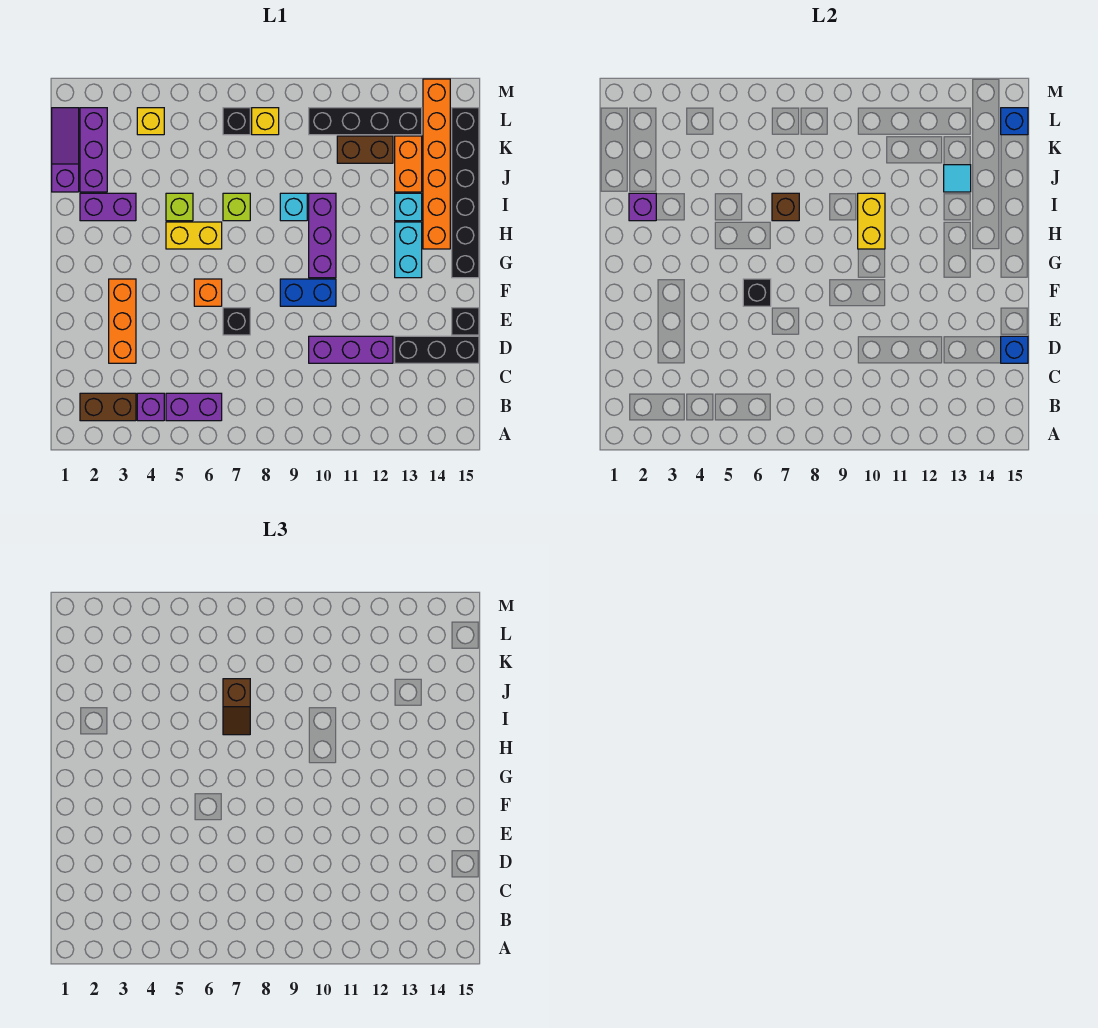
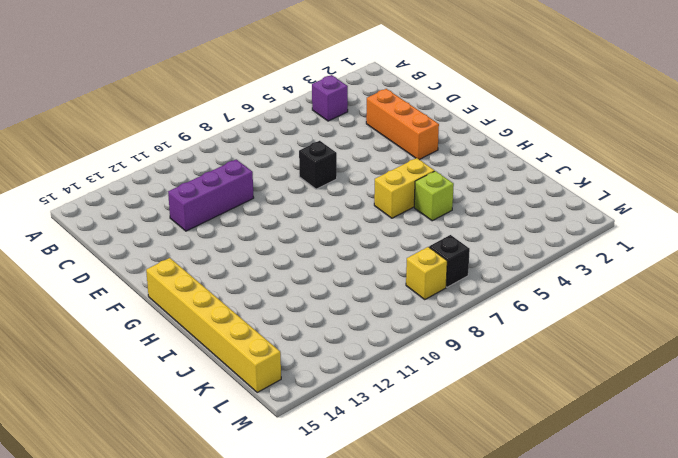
yellow brick G15:L15 level 1 -> black brick G15:L15 level 1
none -> brown brick B2:B3 level 1
none -> purple brick B5:B6 level 1
none -> black brick D13:D15 level 1
none -> black brick E15 level 1

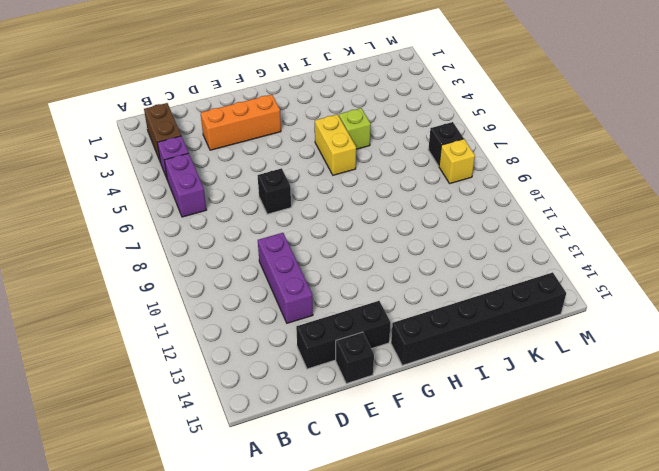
black brick D14:F14 level 1 -> black brick D13:D15 level 1
none -> orange brick F6 level 1
none -> blue brick F9:F10 level 1
none -> purple brick G10:I10 level 1
none -> cyan brick G13:H13 level 1

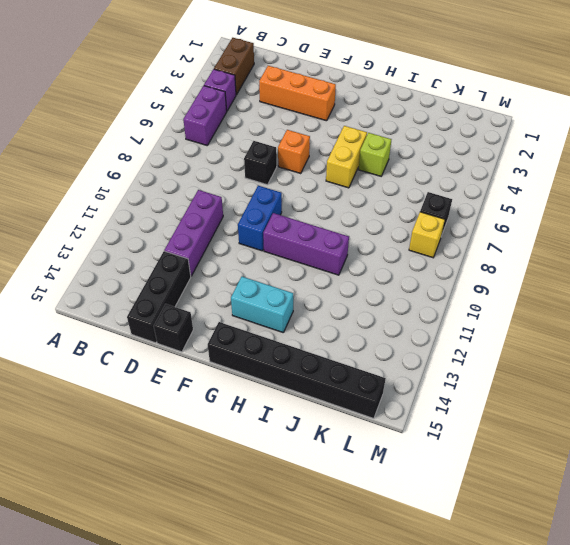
none -> orange brick H14:M14 level 1
none -> purple brick I2:I3 level 1
none -> lime brick I7 level 1
none -> cyan brick I9 level 1

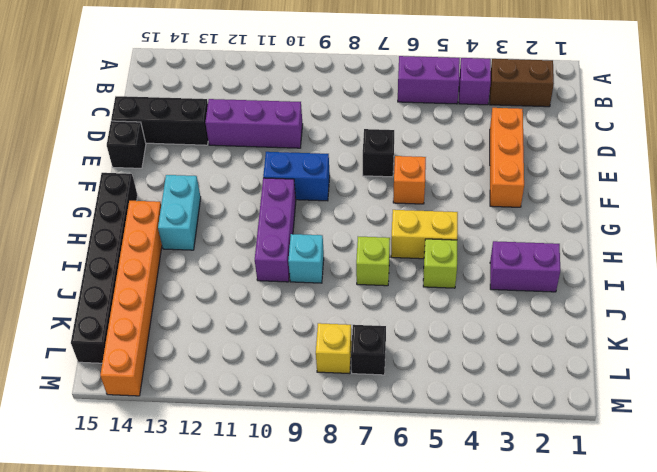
none -> cyan brick I13 level 1
none -> purple slope J1:L1 level 1 top J
none -> purple brick J2:L2 level 1
none -> orange brick J13:K13 level 1

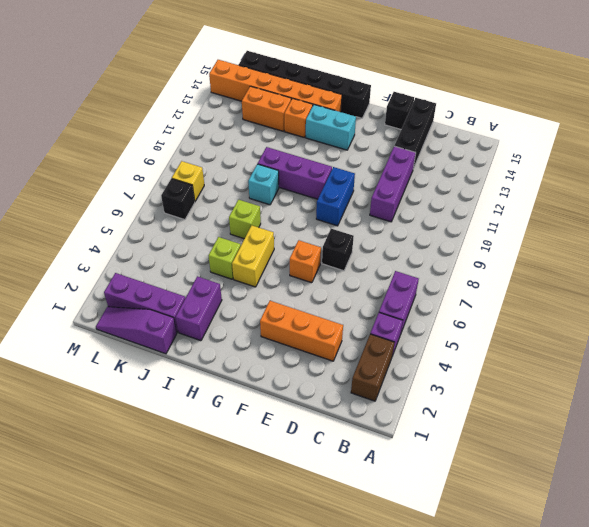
orange brick I13 level 1 -> cyan brick I13 level 1
none -> brown brick K11:K12 level 1
none -> yellow brick L4 level 1
none -> black brick L10:L13 level 1
none -> blue brick D15 level 2

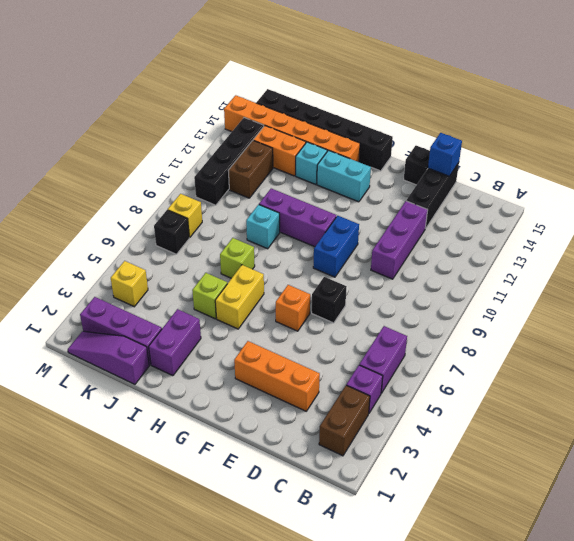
none -> black brick F6 level 2
none -> yellow brick H10:I10 level 2
none -> purple brick I2 level 2
none -> brown brick I7 level 2

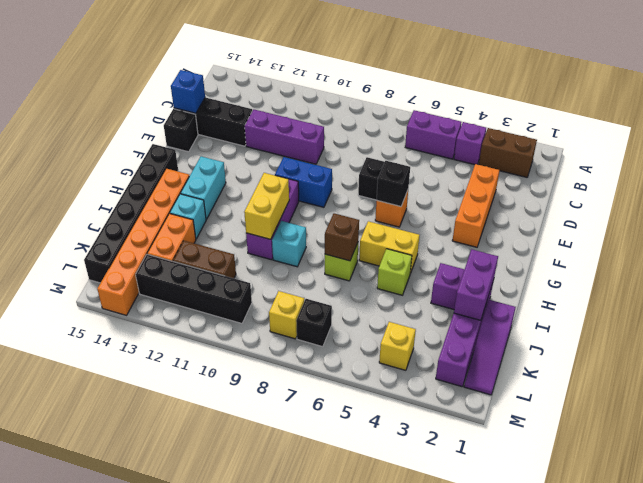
purple brick I2:J2 level 2 -> purple brick I2 level 2
none -> cyan tile J13 level 2
none -> blue brick L15 level 2
none -> brown slope I7:J7 level 3 top J

